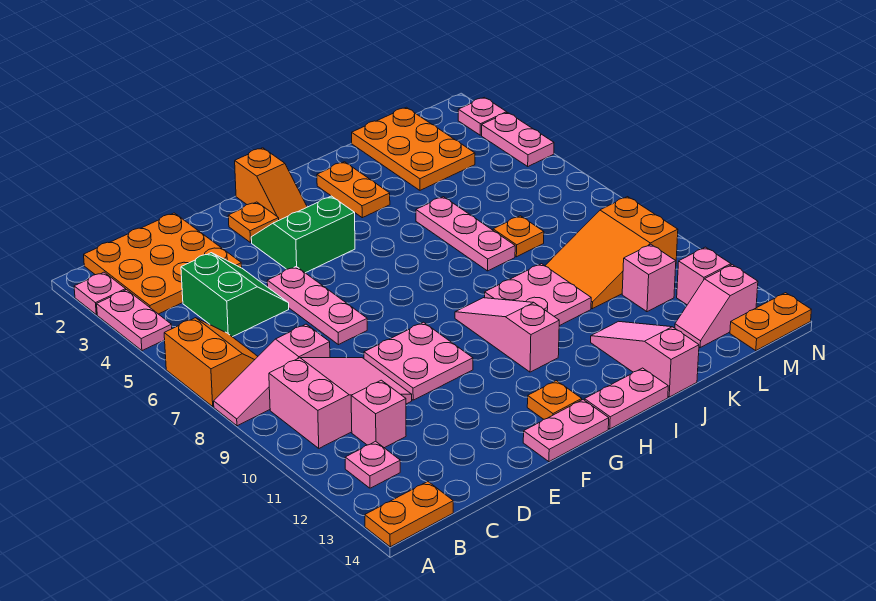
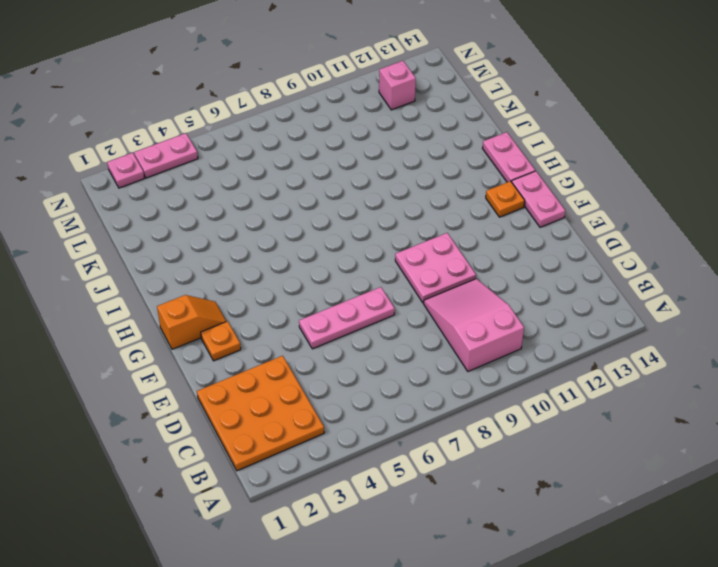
none -> pink plate A2 level 1
none -> pink plate A3:A4 level 1
none -> orange slope A6:B7 level 1 top A
none -> pink slope A8:C8 level 1 top C

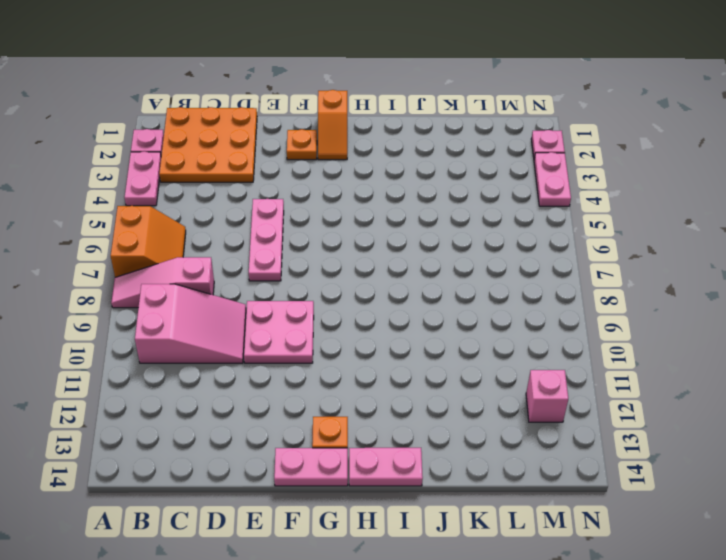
none -> orange plate A14:B14 level 1
none -> pink plate B12 level 1
none -> green slope C4:D5 level 1 top C
none -> pink brick C11 level 1

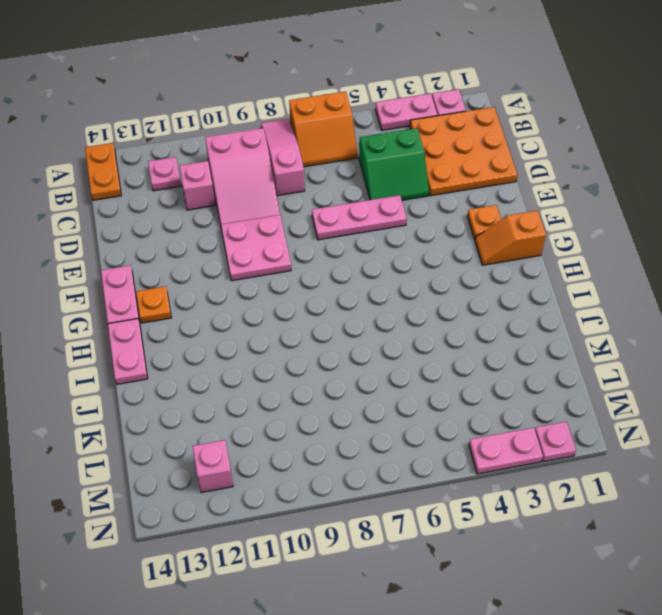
none -> green slope F3:G4 level 1 top 4
none -> pink slope H9:H11 level 1 top 11
none -> orange plate I2:I3 level 1
none -> pink plate I9:J10 level 1

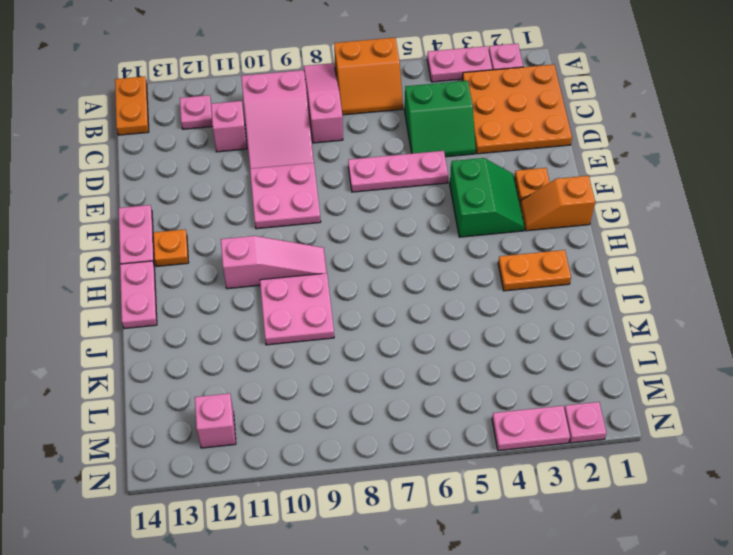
none -> pink plate J5:J7 level 1
none -> pink slope J12:J14 level 1 top 14
none -> orange plate K1:L3 level 1
none -> orange plate K7 level 1

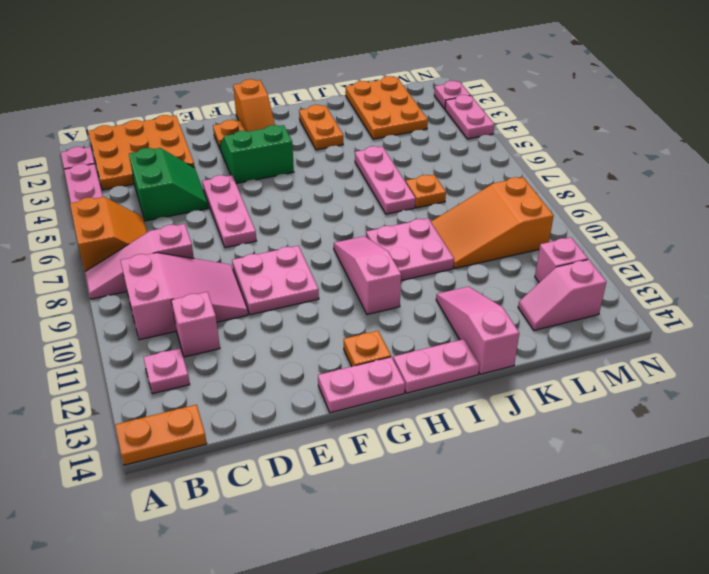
none -> pink brick L11 level 1
none -> orange plate M14:N14 level 1

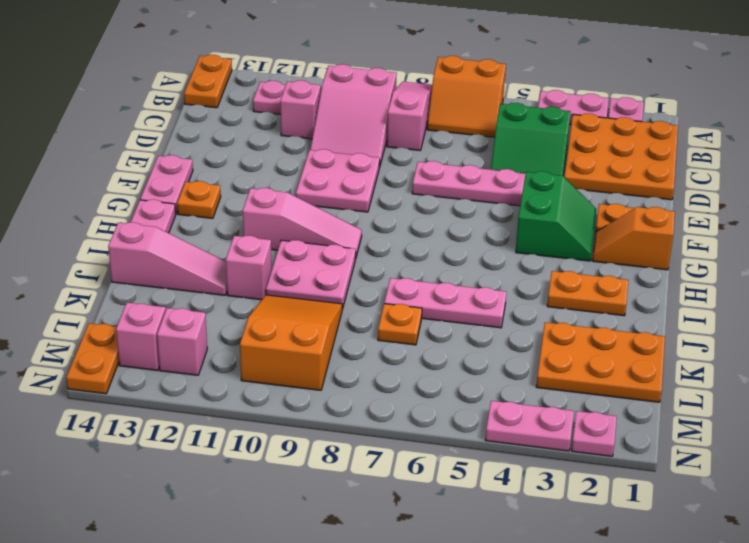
pink brick J11 level 1 -> pink brick L11 level 1

